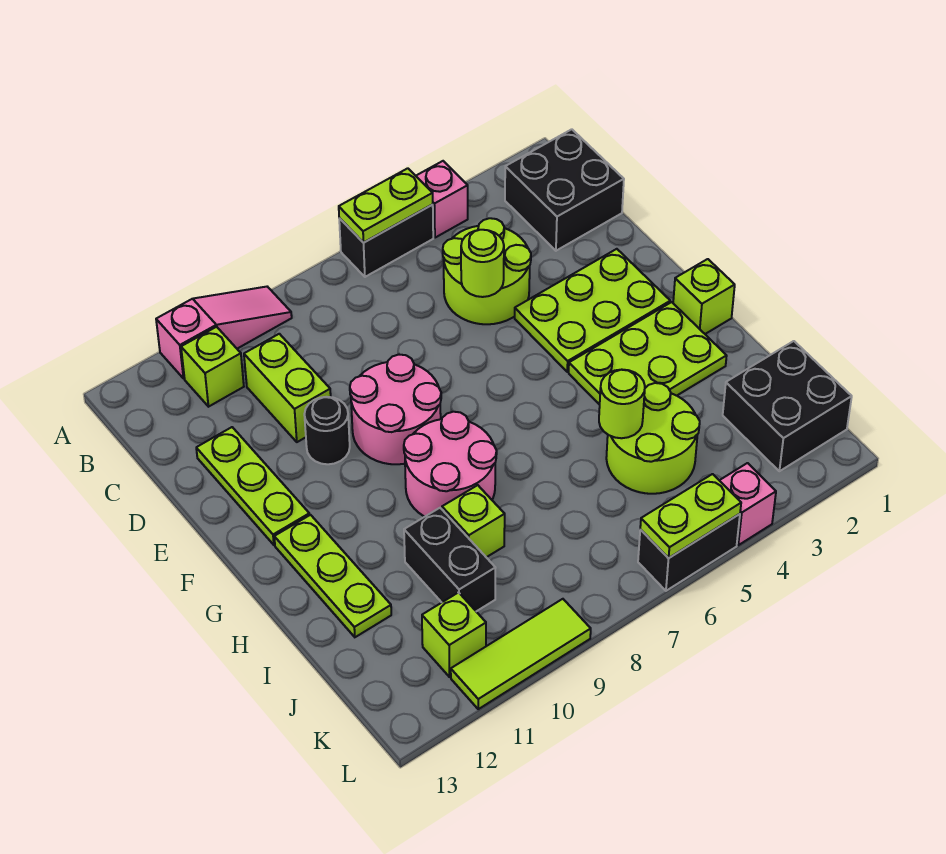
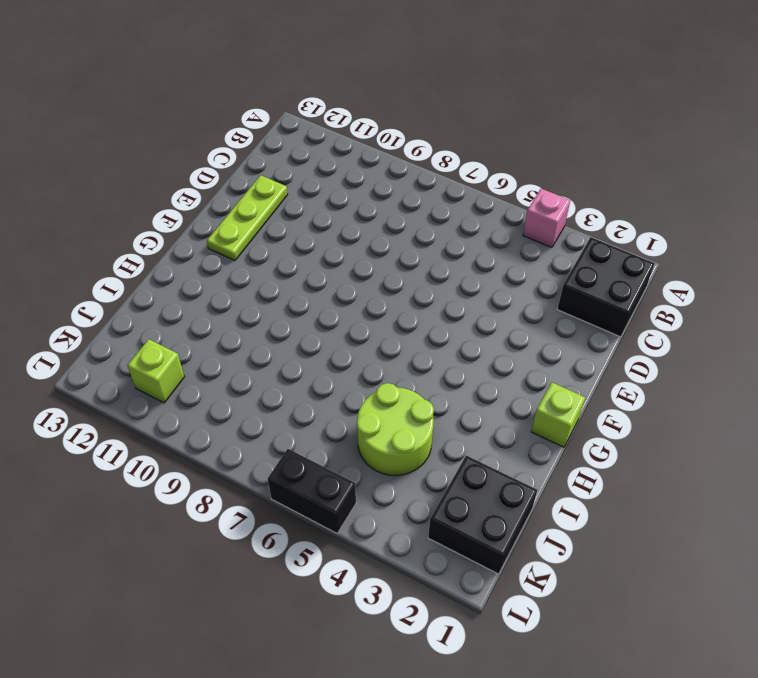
none -> black brick A5:A6 level 1
none -> pink slope A9:A11 level 1 top 11
none -> lime brick B11 level 1

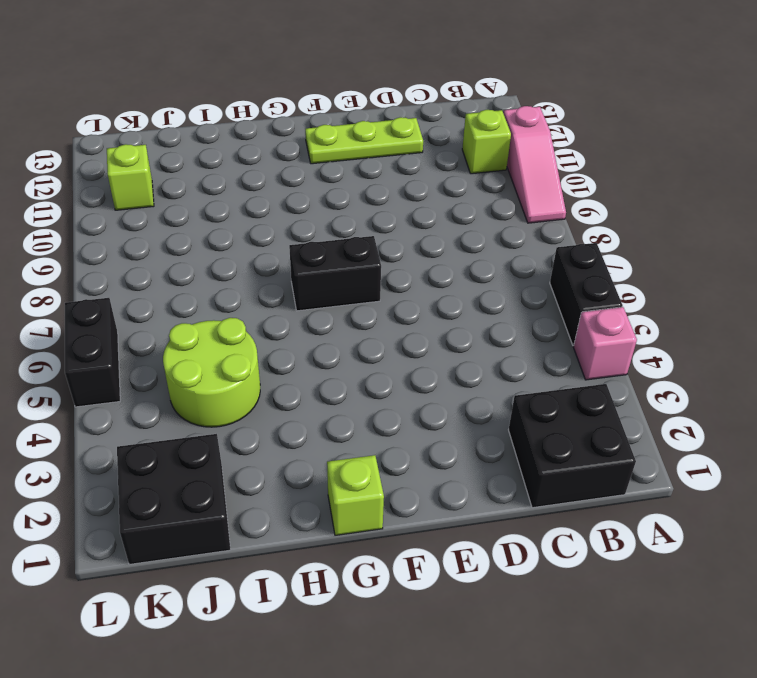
black brick F7:G7 level 1 -> black brick I10:J10 level 1
none -> lime round brick C4:D5 level 1
none -> lime brick C10:D10 level 1
none -> lime plate E2:F4 level 1

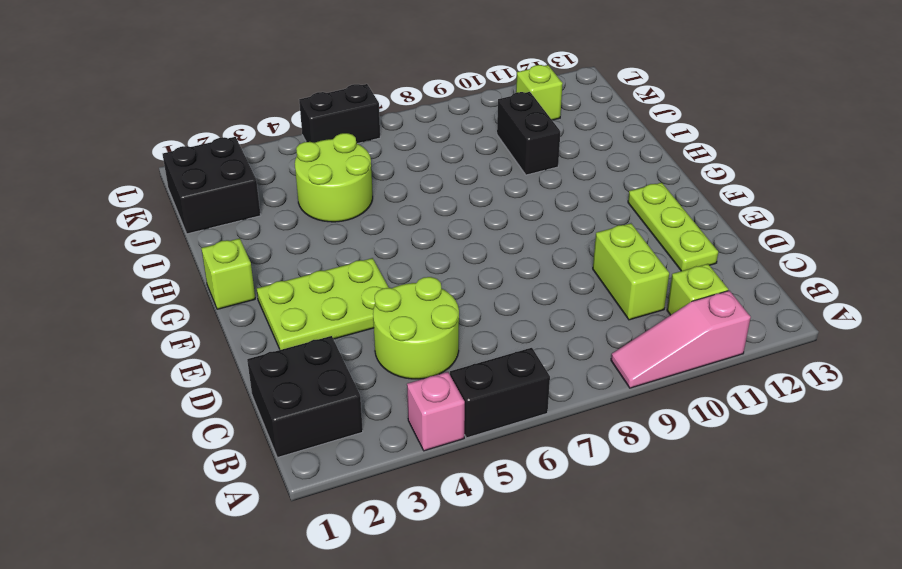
none -> pink round brick E8:F9 level 1
none -> black round brick E10 level 1
none -> lime plate G2:H4 level 1

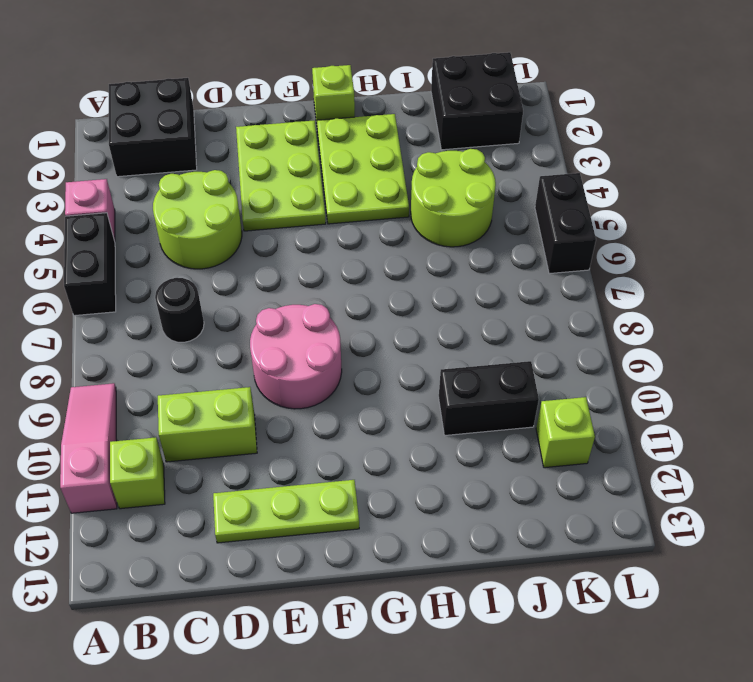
black round brick C7 level 1 -> black round brick E10 level 1
none -> pink round brick G8:H9 level 1
none -> lime plate G12:I12 level 1
none -> lime brick I9 level 1

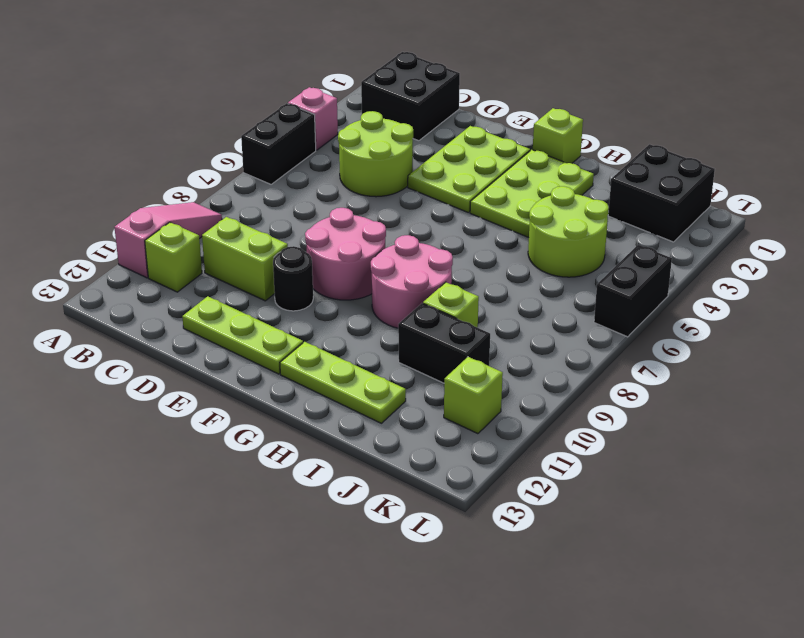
none -> pink brick L4 level 1
none -> lime tile L9:L11 level 1
none -> lime plate A5:A6 level 2

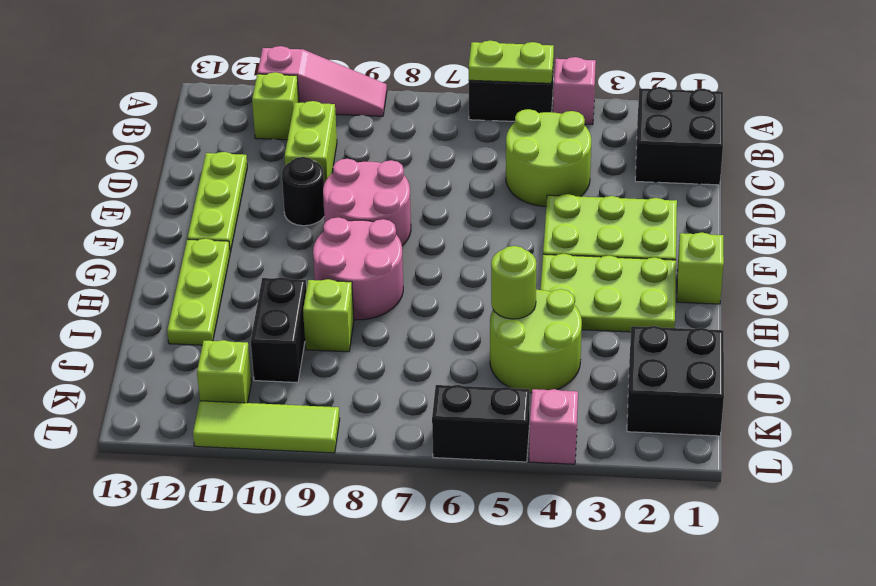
none -> lime round brick D5 level 2
none -> lime plate L5:L6 level 2

